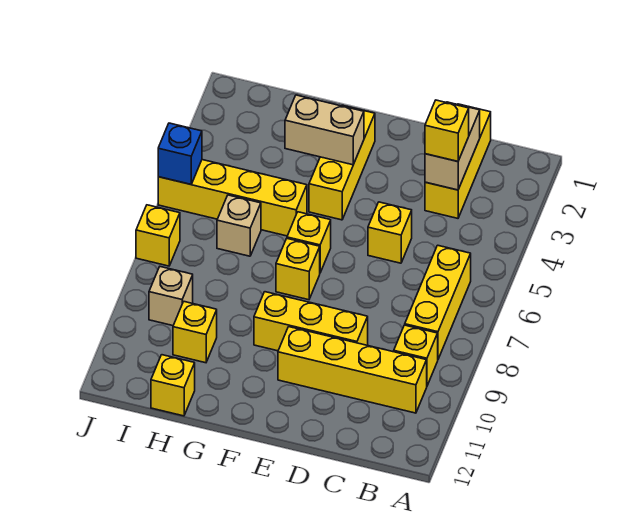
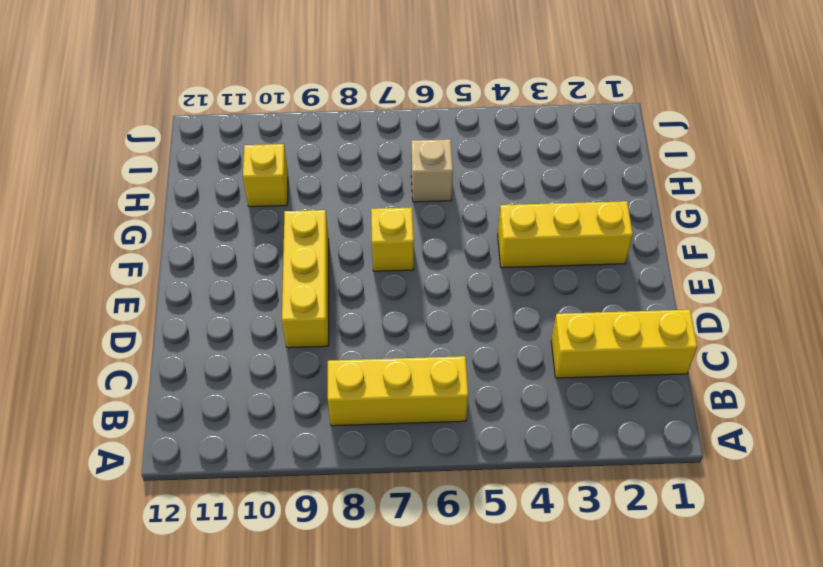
none -> yellow brick B9 level 1
none -> yellow brick B10:E10 level 1
none -> yellow brick D5 level 1

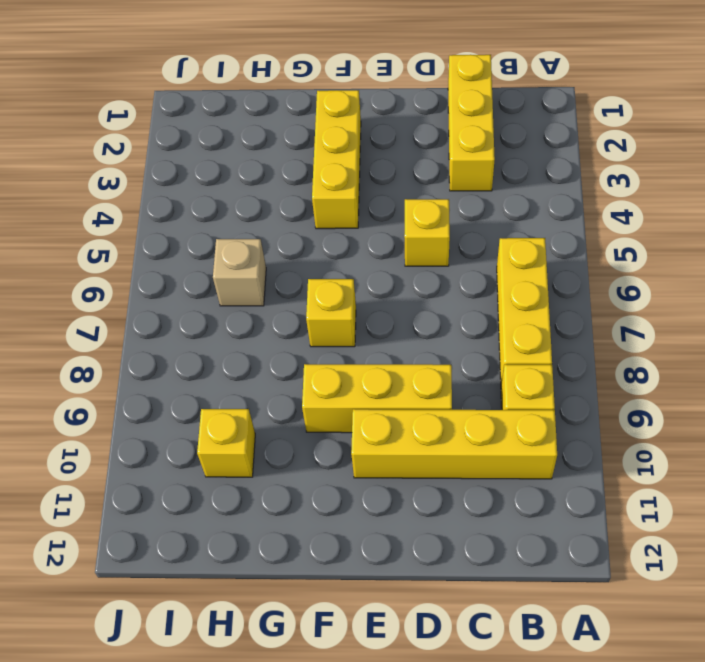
none -> yellow brick F6 level 1
none -> yellow brick G5:J5 level 1
none -> yellow brick H12 level 1

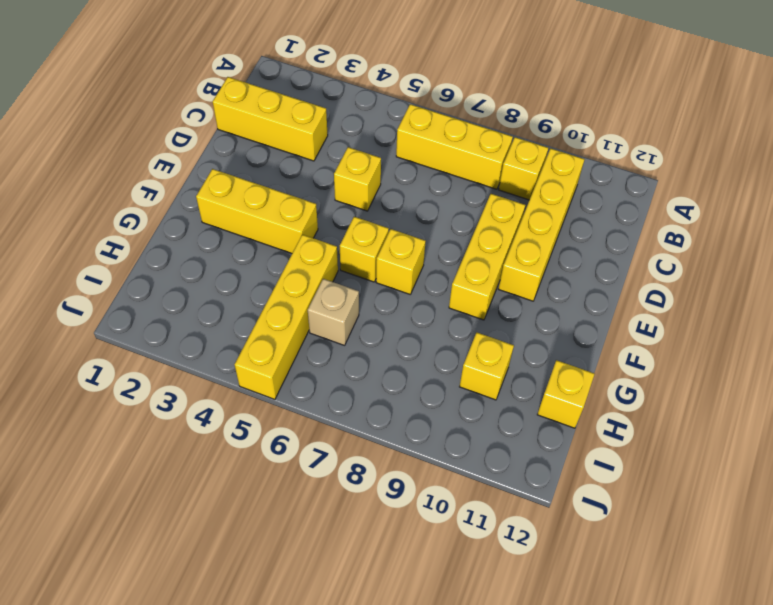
none -> tan brick I9 level 1
none -> yellow brick J7 level 1
none -> tan brick C2:C3 level 2

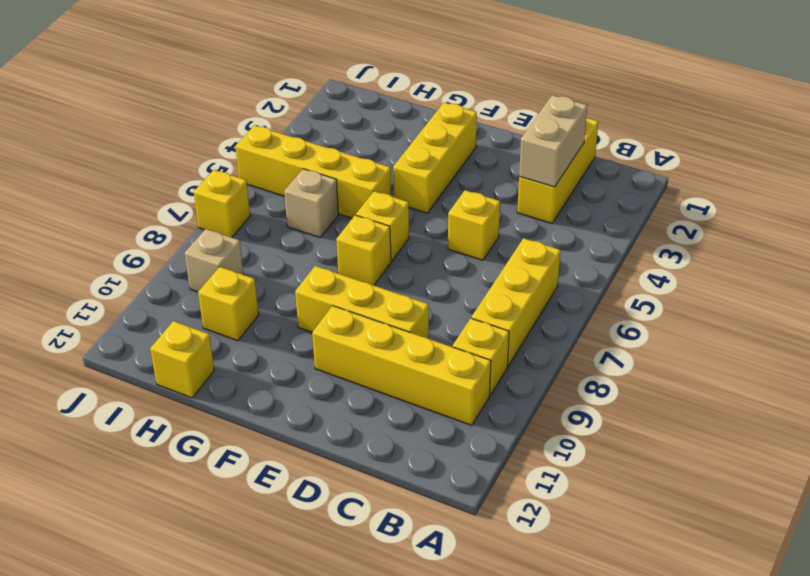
none -> tan brick F3:G3 level 2
none -> blue brick J5 level 2
none -> yellow brick C3 level 3

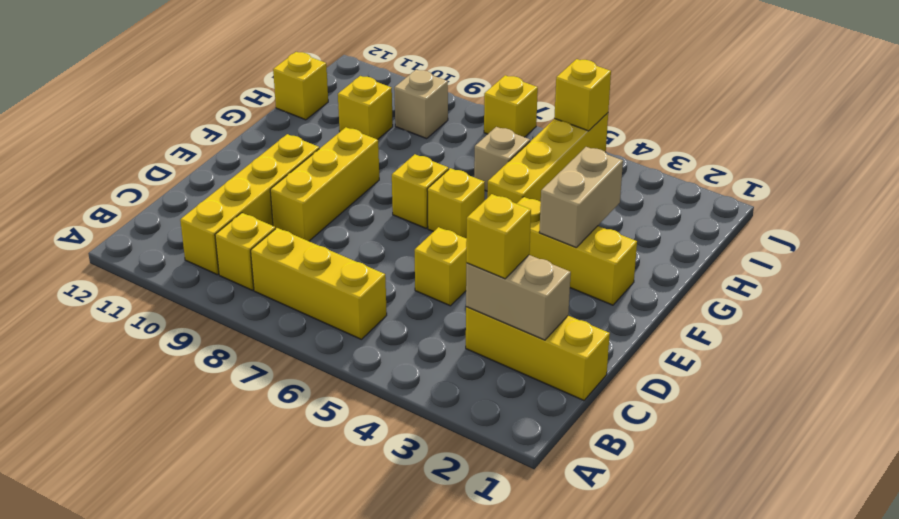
yellow brick J5 level 2 -> blue brick J5 level 2

